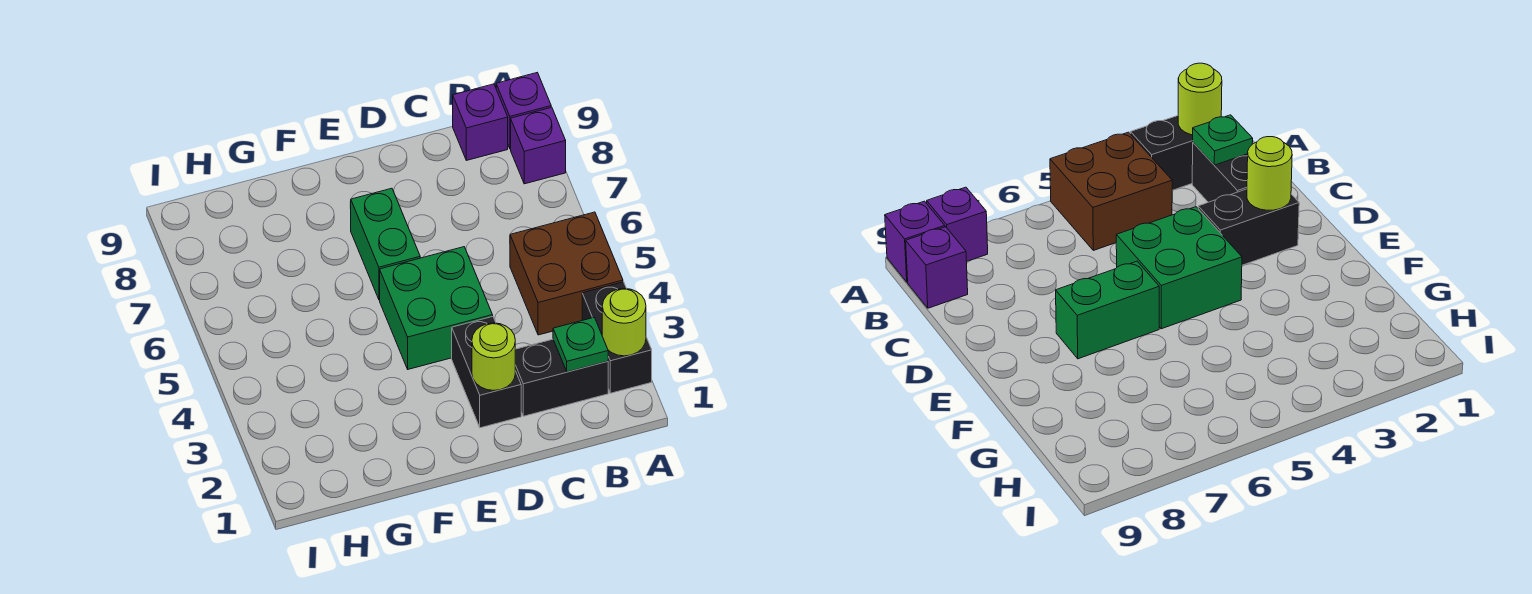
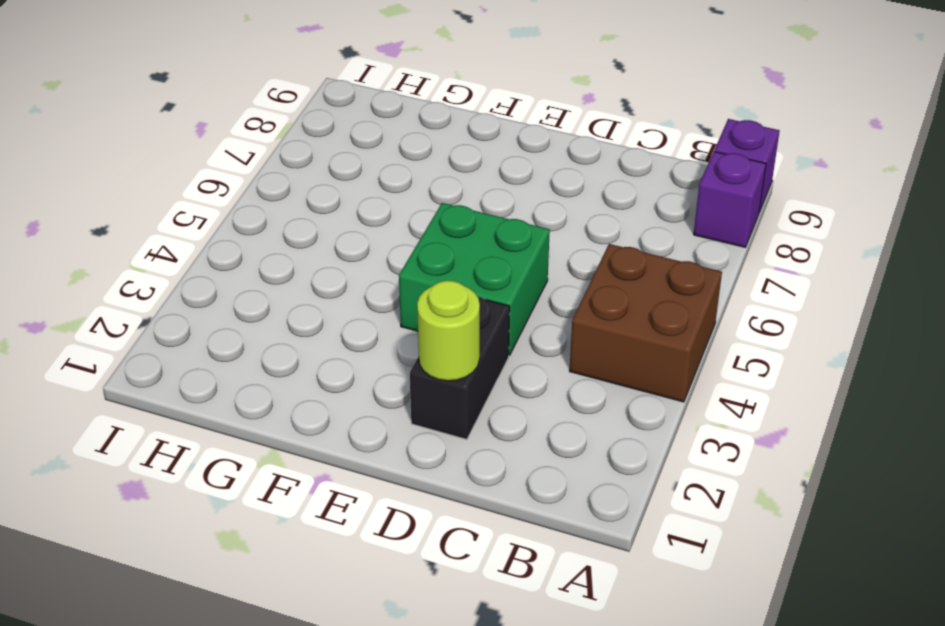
none -> black brick A2:A3 level 1
none -> black brick B2:C2 level 1
none -> purple brick B9 level 1

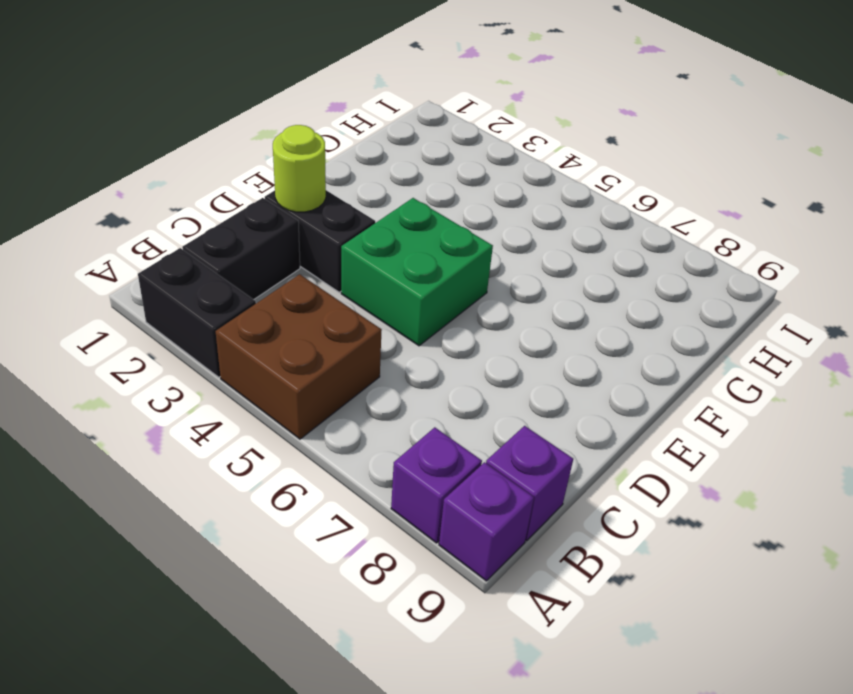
none -> green brick E6:E7 level 1
none -> lime round brick A2 level 2
none -> green plate B2 level 2

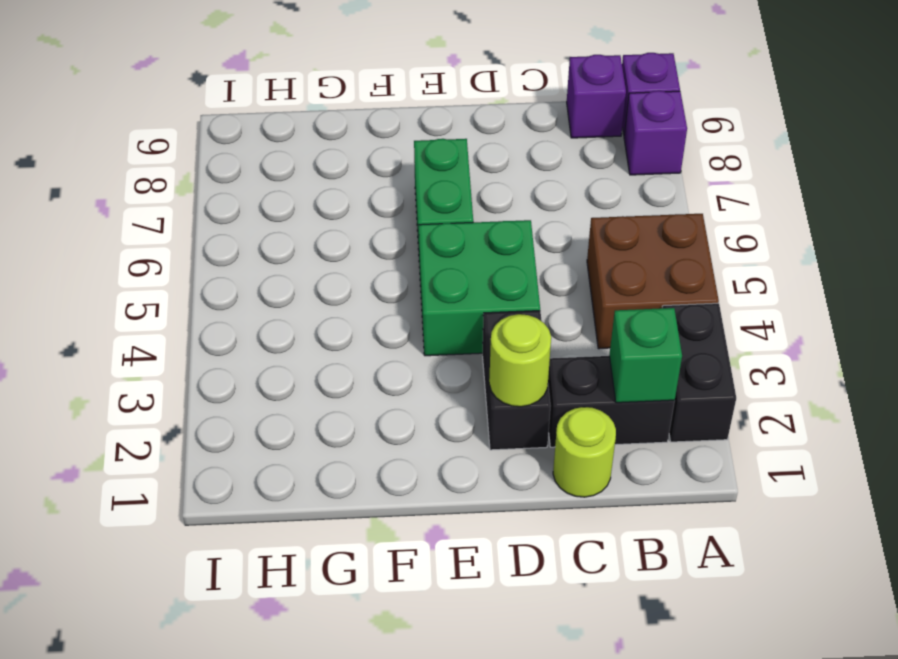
green brick B2 level 2 -> green plate B2 level 2
lime round brick C1 level 1 -> lime round brick A2 level 2

